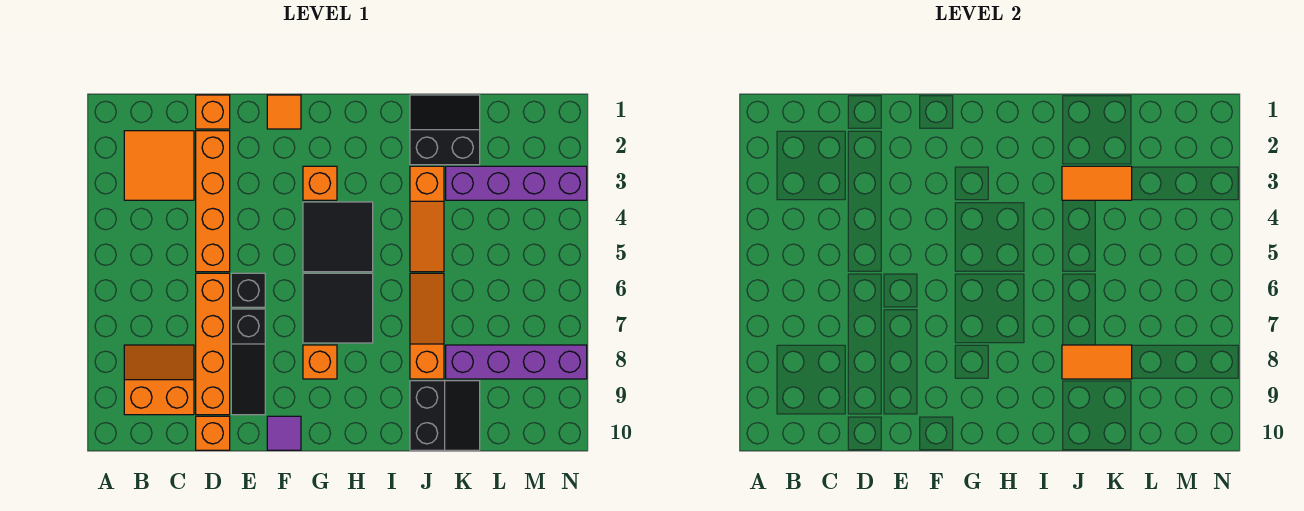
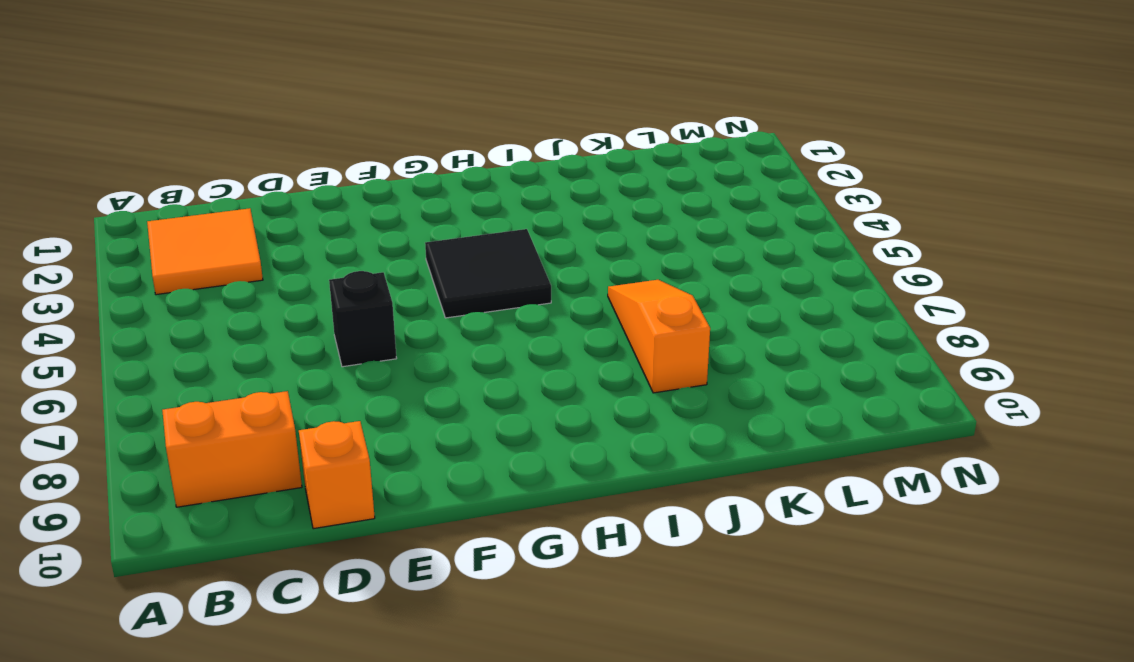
none -> orange brick D1 level 1
none -> orange brick D2:D5 level 1
none -> orange brick D6:D9 level 1

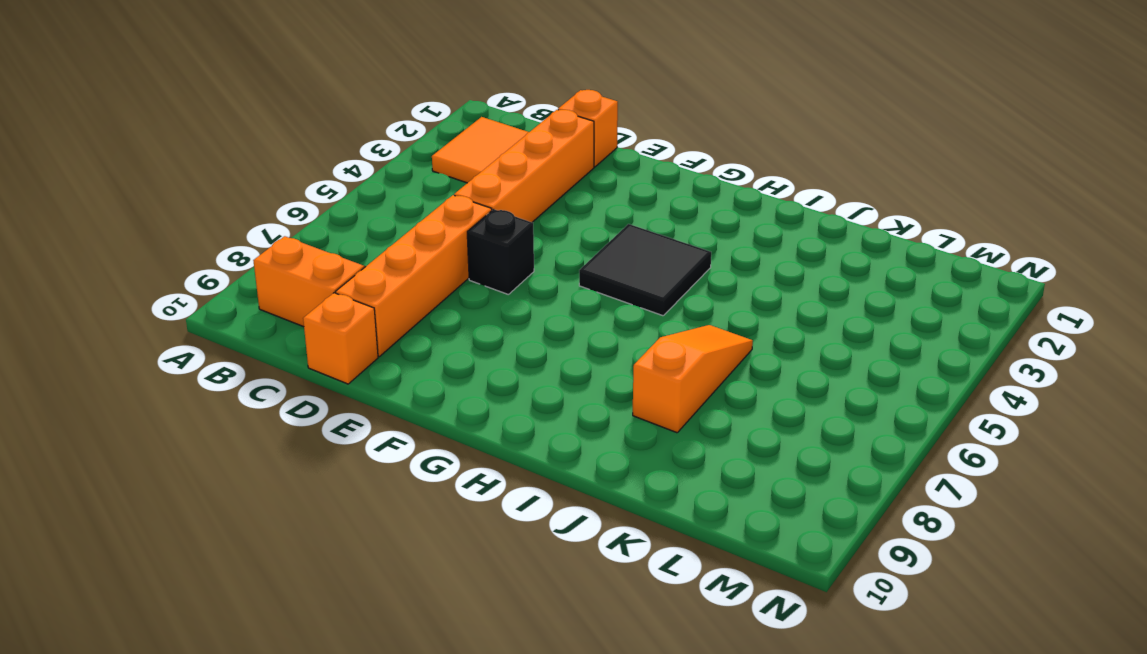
none -> black slope E7:E9 level 1 top 7
none -> orange tile F1 level 1
none -> purple tile F10 level 1

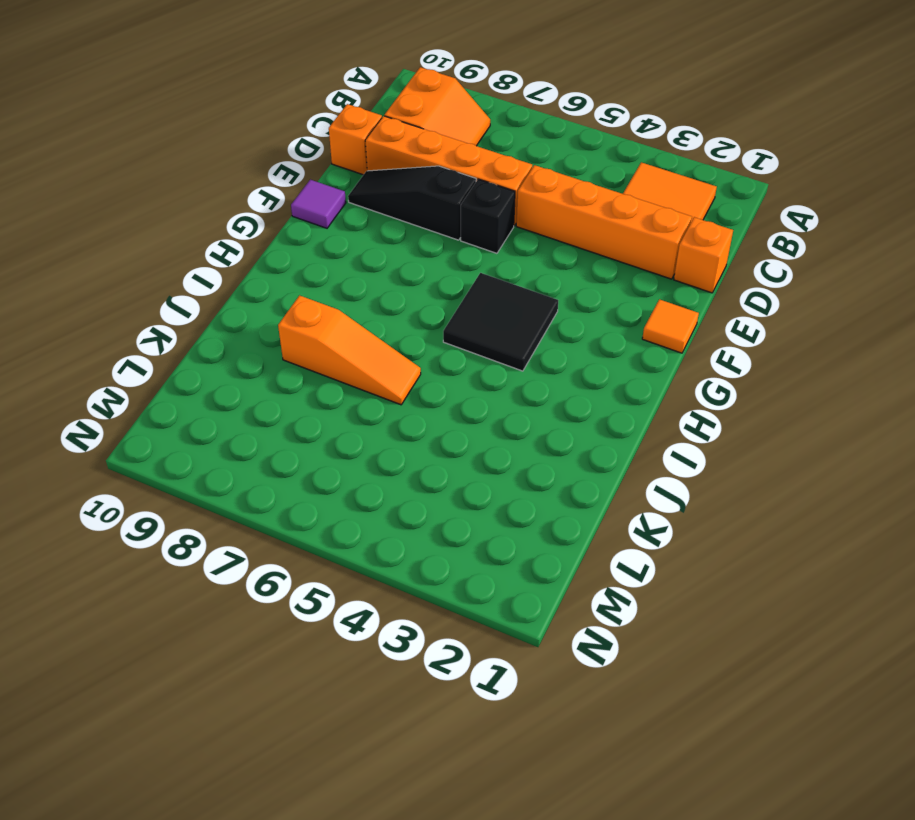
none -> orange brick G3 level 1
none -> black tile G6:H7 level 1
none -> orange brick G8 level 1

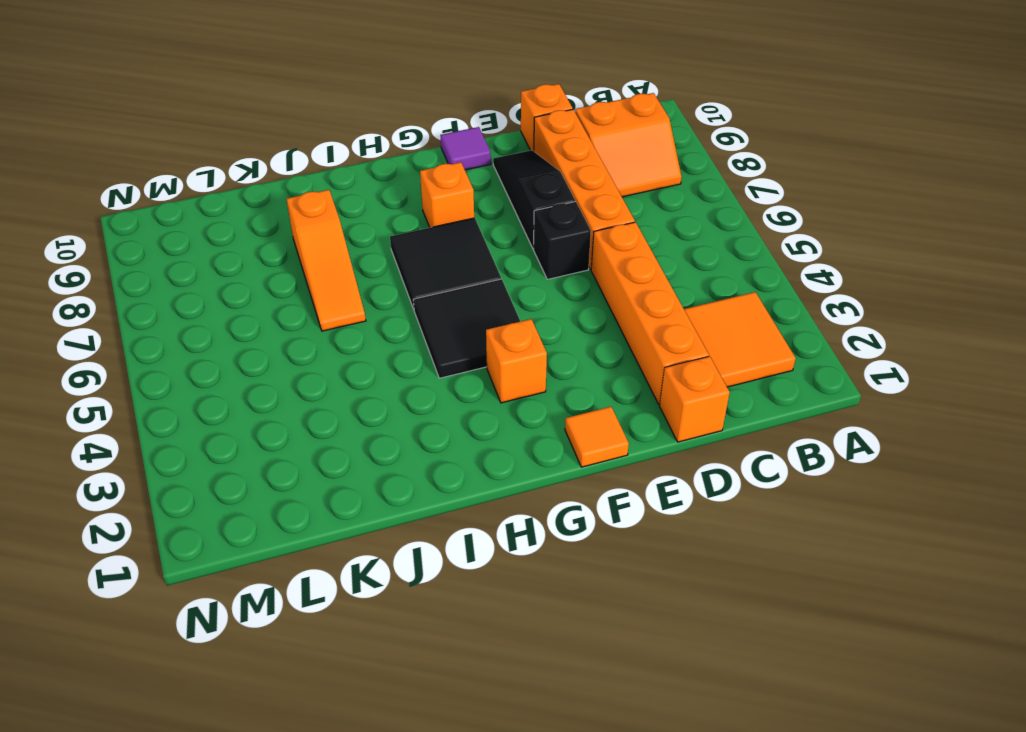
none -> black slope J1:K2 level 1 top 2
none -> orange slope J3:J5 level 1 top 3
none -> black slope J9:K10 level 1 top J

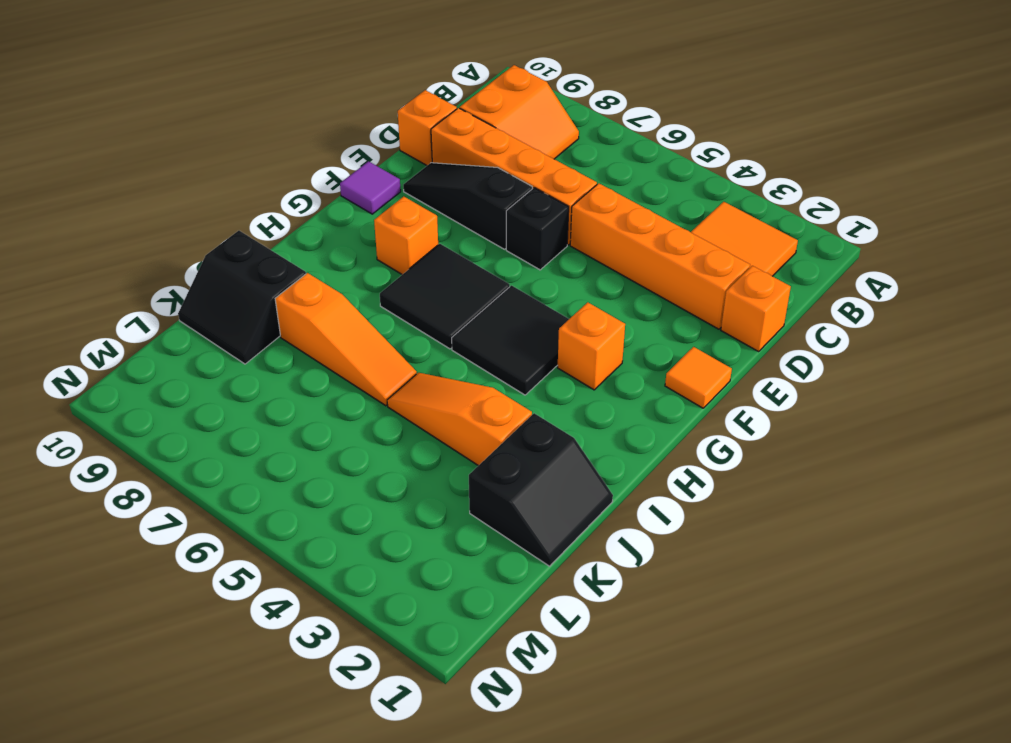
none -> purple brick K3:N3 level 1
none -> purple brick K8:N8 level 1
none -> orange tile J3:K3 level 2

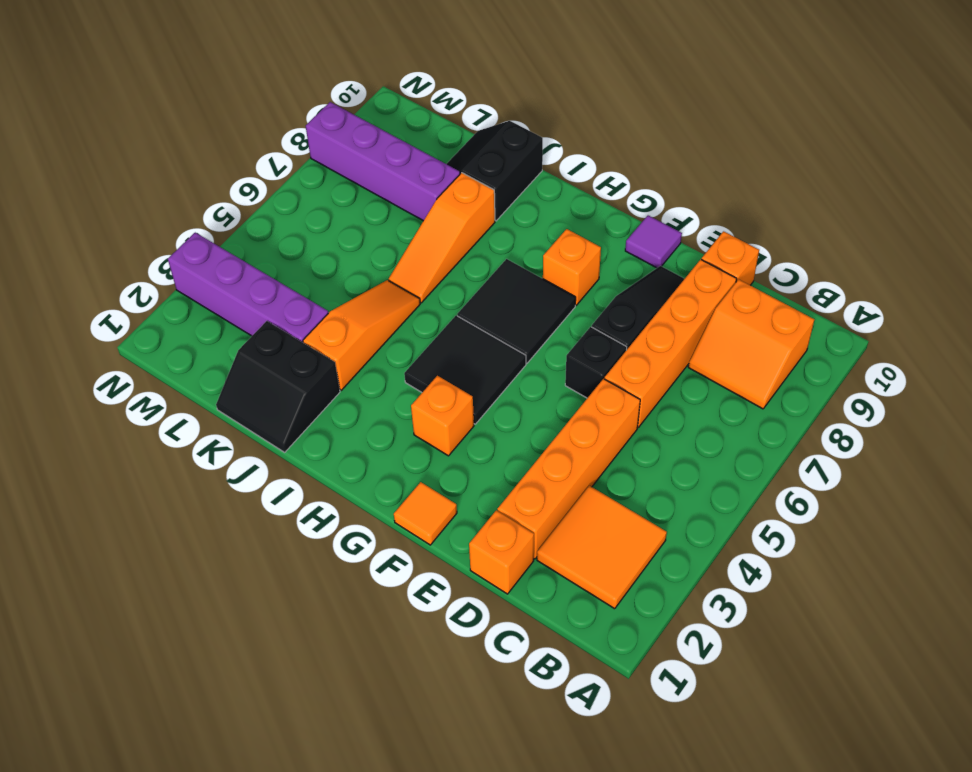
none -> orange tile J3:K3 level 2
none -> orange tile J8:K8 level 2

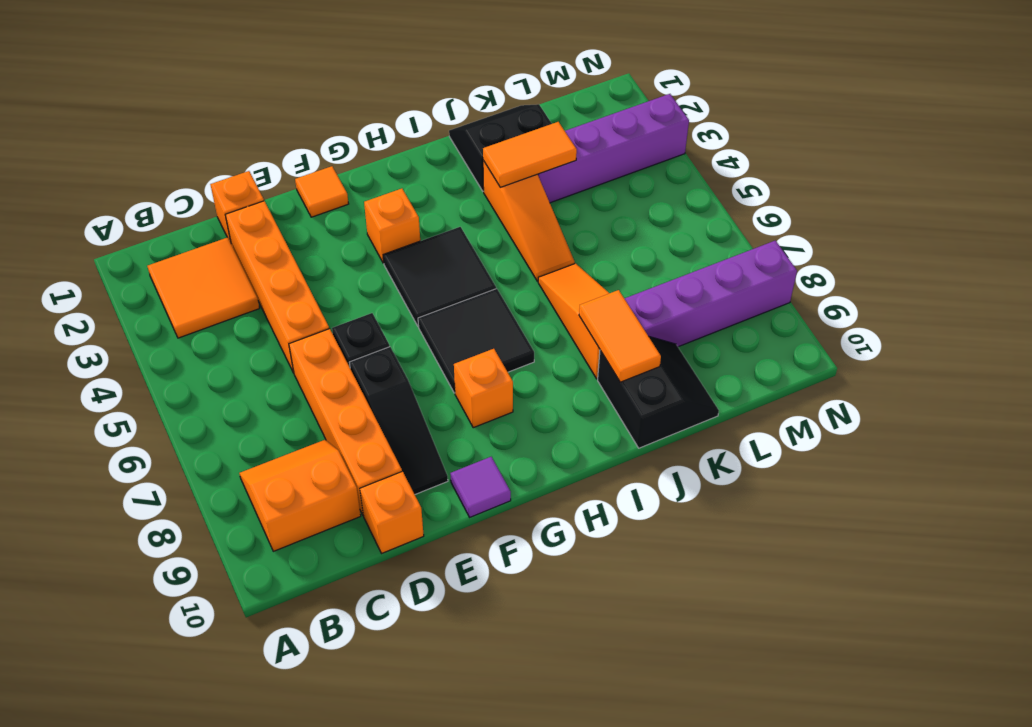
orange tile J8:J9 level 2 -> orange tile J8:K8 level 2

